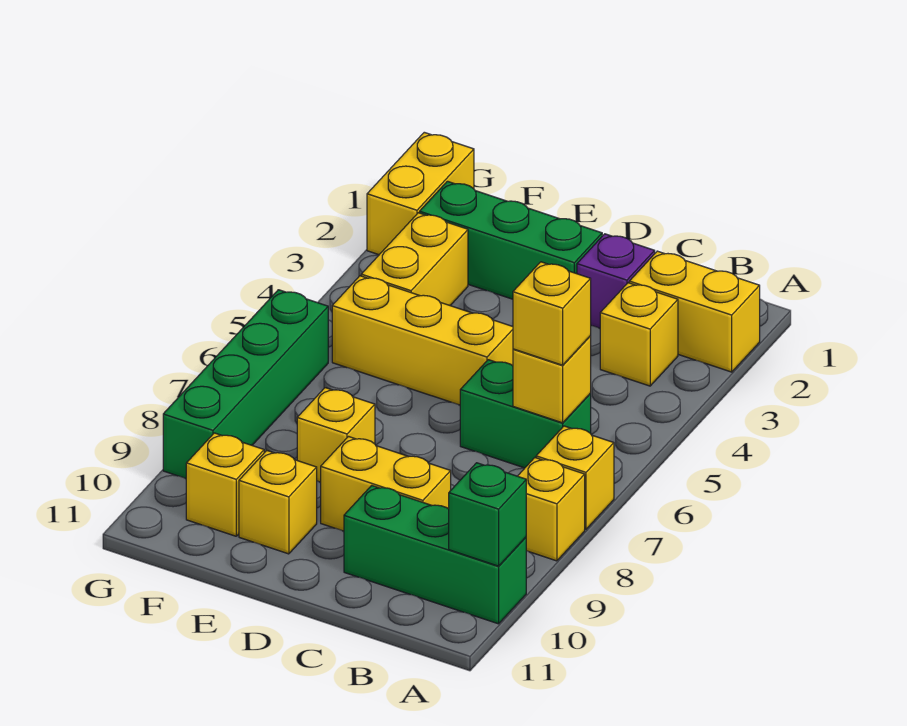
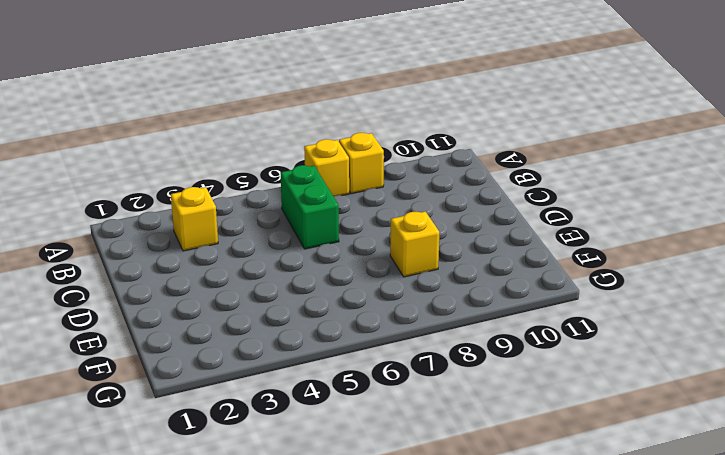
none -> yellow brick A2:B2 level 1
none -> green brick A10:C10 level 1
none -> purple brick C2 level 1

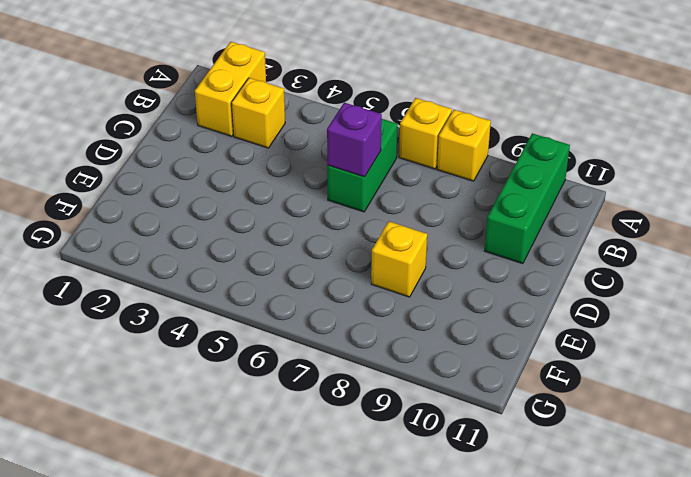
purple brick C6 level 2 -> purple brick C2 level 1
none -> yellow brick C9:D9 level 1
none -> green brick D2:F2 level 1
none -> yellow brick D5:F5 level 1

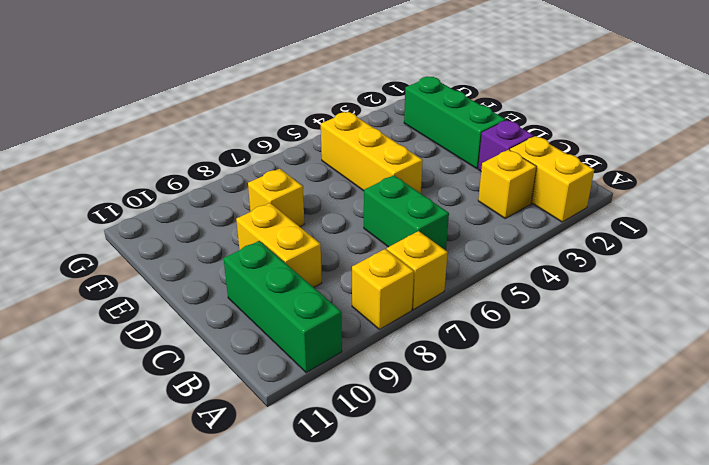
none -> yellow brick E10 level 1
none -> yellow brick F3:F4 level 1
none -> yellow brick F10 level 1

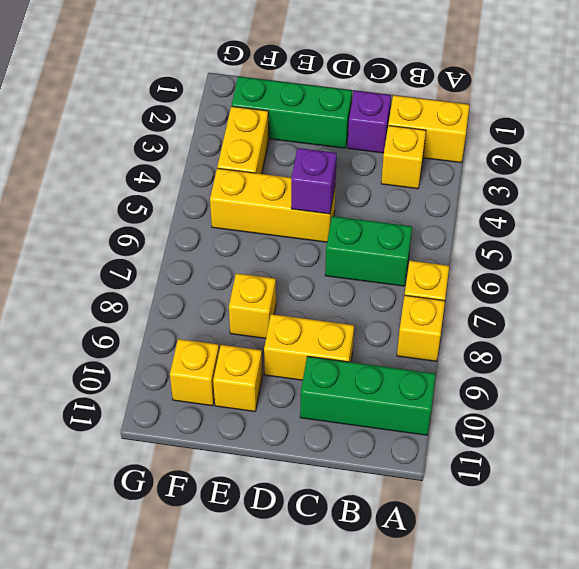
purple brick D5 level 2 -> none
none -> yellow brick G1:G2 level 1
none -> green brick G6:G9 level 1
none -> green brick A10 level 2

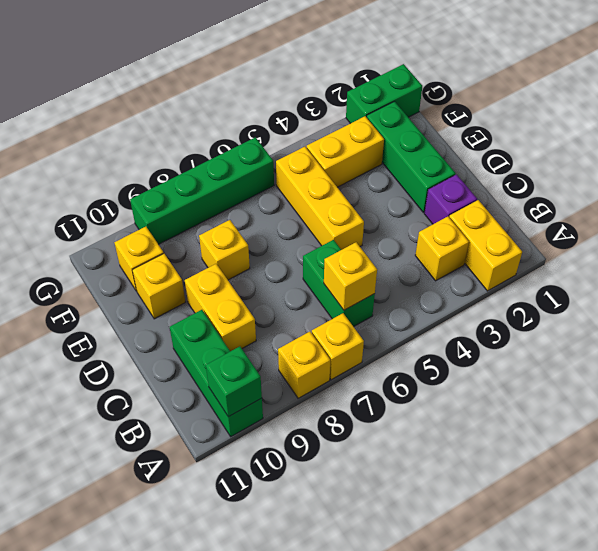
green brick G1:G2 level 1 -> yellow brick G1:G2 level 1
none -> yellow brick B6 level 3

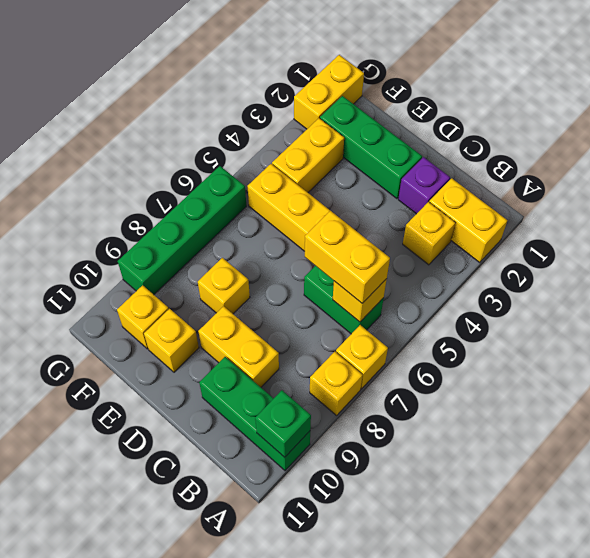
yellow brick B6:C6 level 3 -> yellow brick B6 level 3

